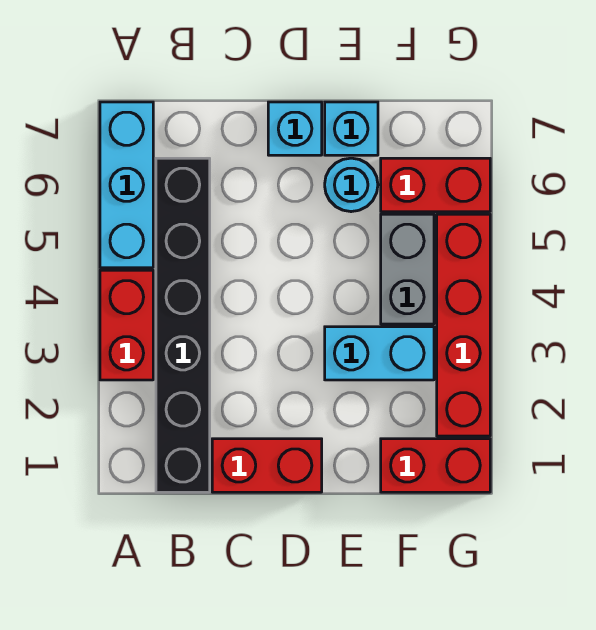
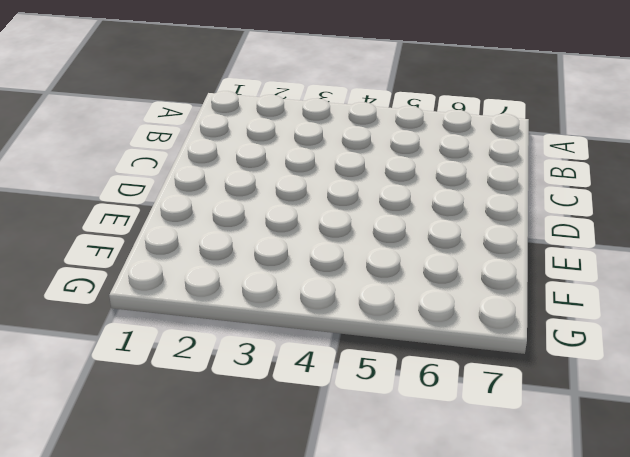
none -> red brick A3:A4 level 1
none -> cyan brick A5:A7 level 1
none -> black brick B1:B6 level 1

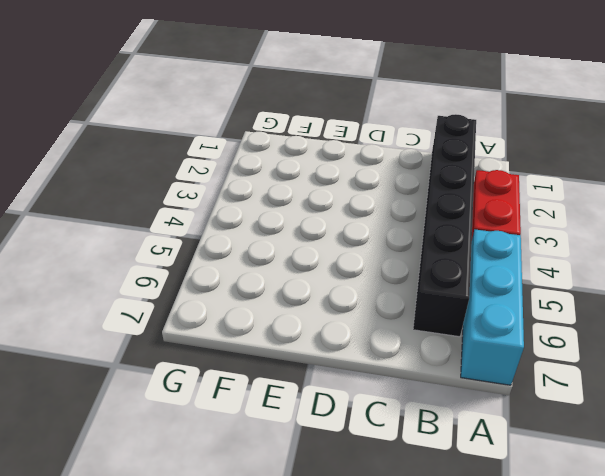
none -> red brick C1:D1 level 1
none -> cyan brick D7 level 1
none -> cyan brick E3:F3 level 1

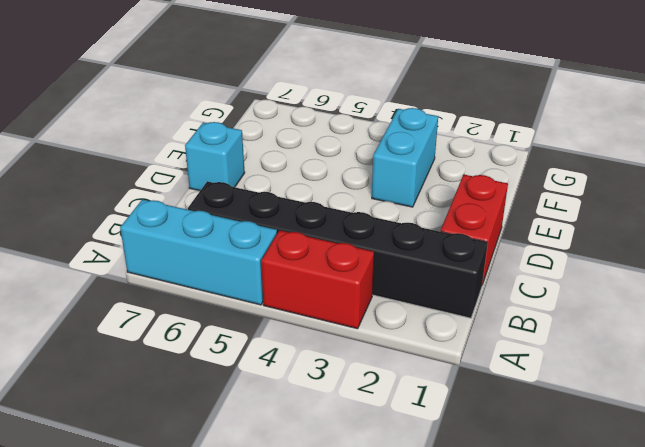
none -> cyan round brick E6 level 1
none -> cyan brick E7 level 1
none -> red brick F1:G1 level 1

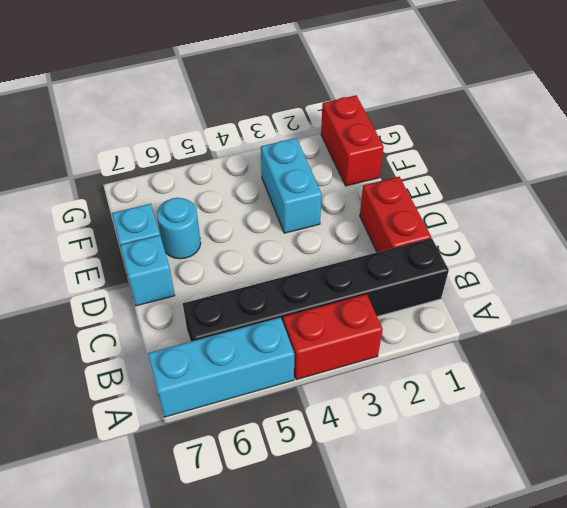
none -> grey brick F4:F5 level 1
none -> red brick F6:G6 level 1
none -> red brick G2:G5 level 1

